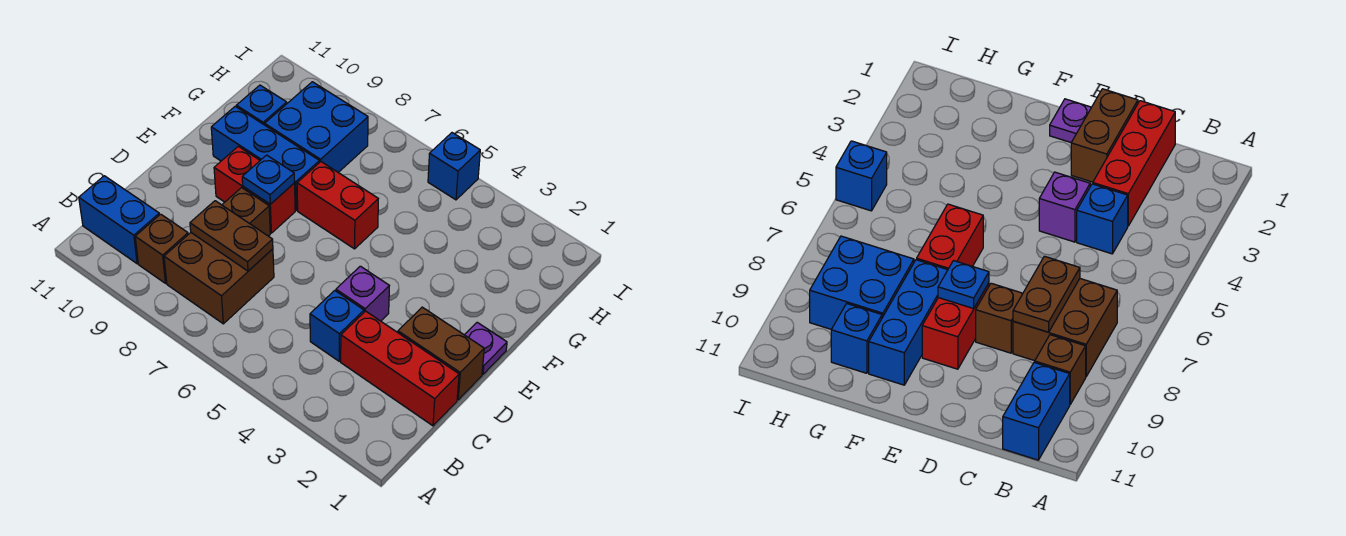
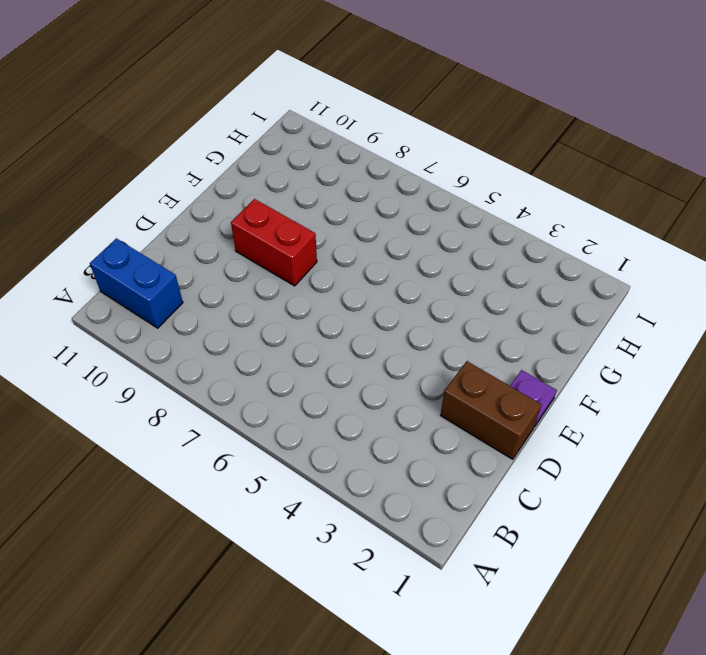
none -> brown brick B7:C8 level 1
none -> brown brick B9 level 1
none -> red brick C1:C3 level 1

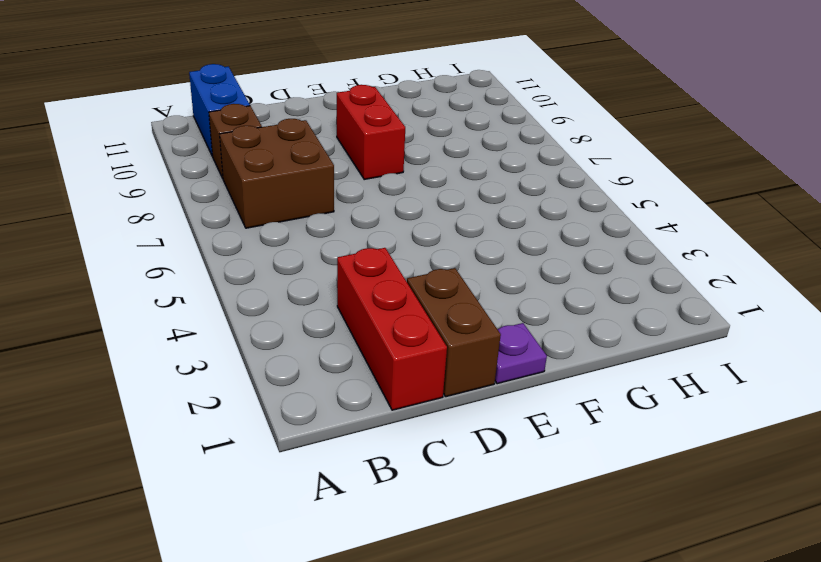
none -> blue brick C4 level 1
none -> purple brick D4 level 1
none -> brown brick D8 level 1

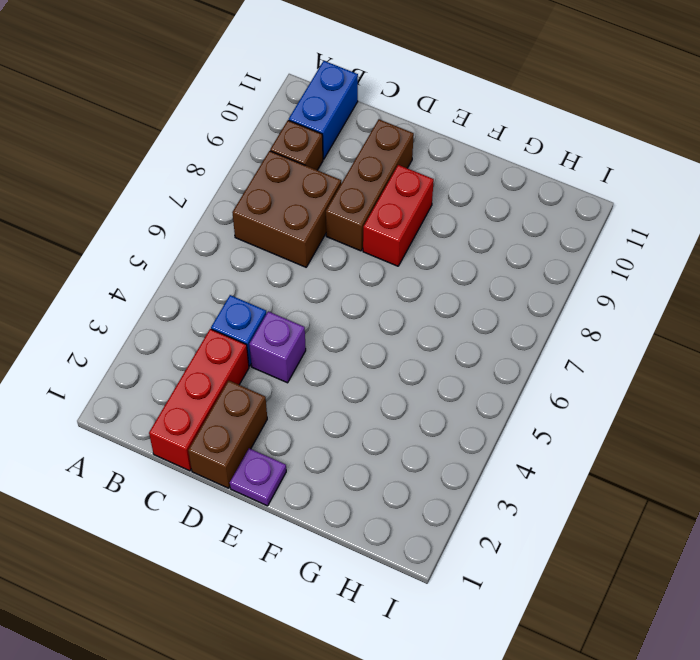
brown brick D8:D10 level 1 -> brown brick D8 level 1
none -> red brick F6:F7 level 1
none -> blue brick F8:F10 level 1
none -> blue brick G8:H9 level 1

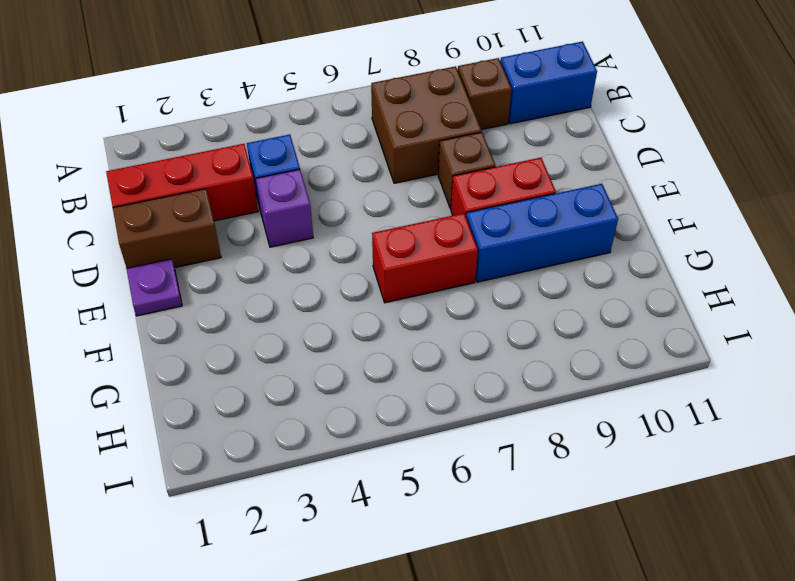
none -> blue brick G8:H9 level 1
none -> blue brick G10 level 1
none -> blue brick I5 level 1

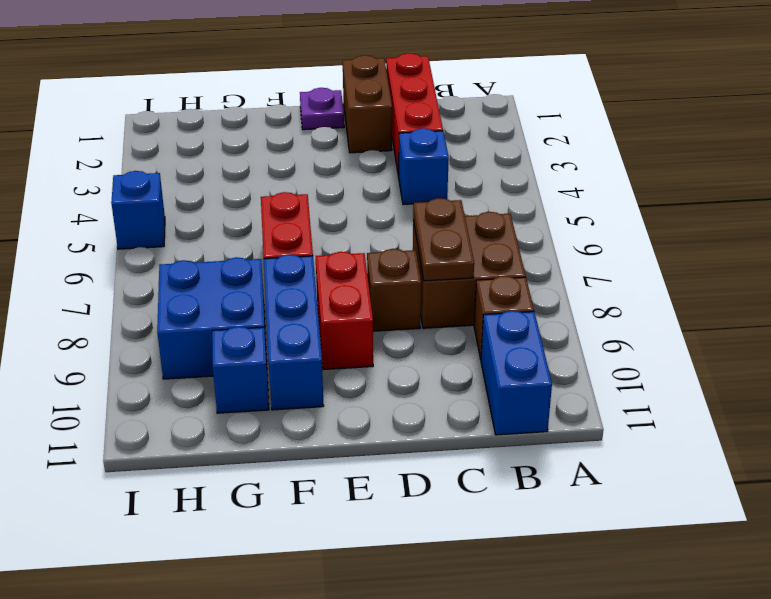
none -> purple brick D4 level 1
none -> blue plate E8 level 2

